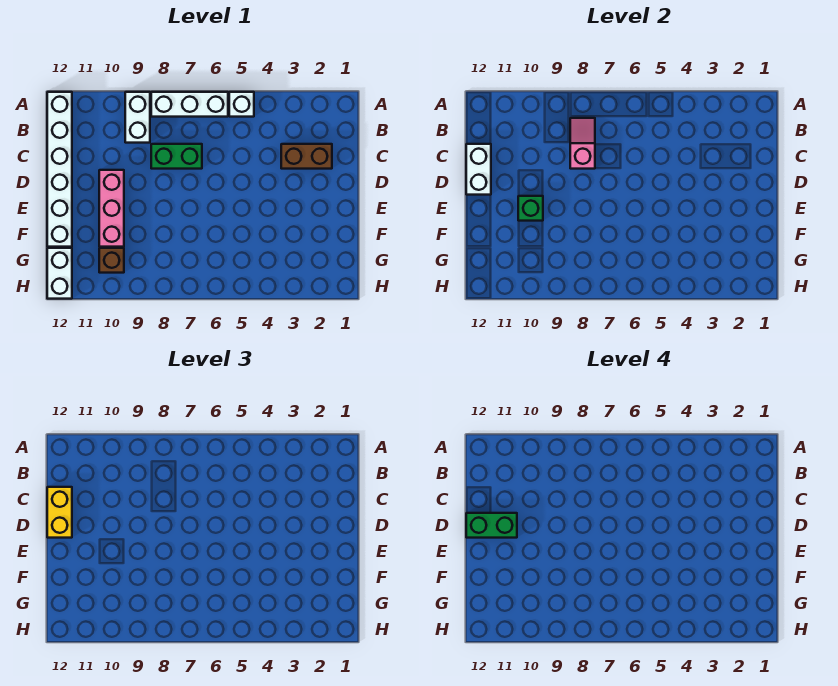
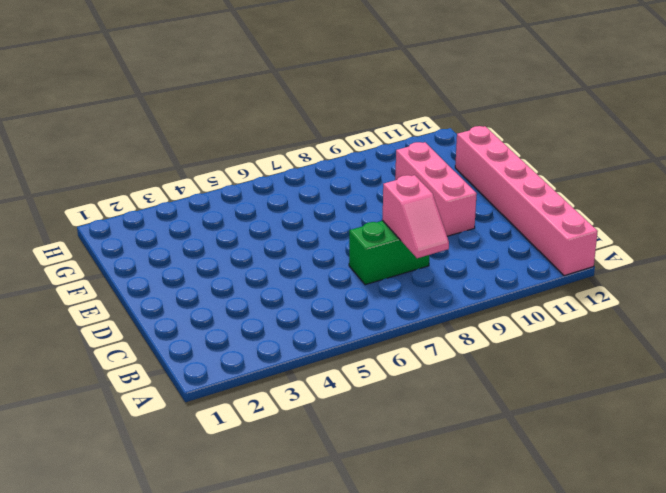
pink brick A12:F12 level 1 -> white brick A12:F12 level 1
none -> white brick A5 level 1
none -> white brick A6:A8 level 1
none -> white brick A9:B9 level 1

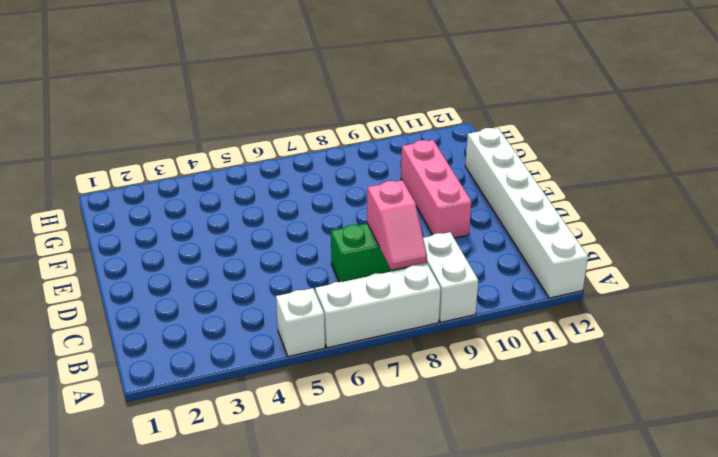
none -> brown brick C2:C3 level 1
none -> brown brick G10 level 1
none -> white brick G12:H12 level 1

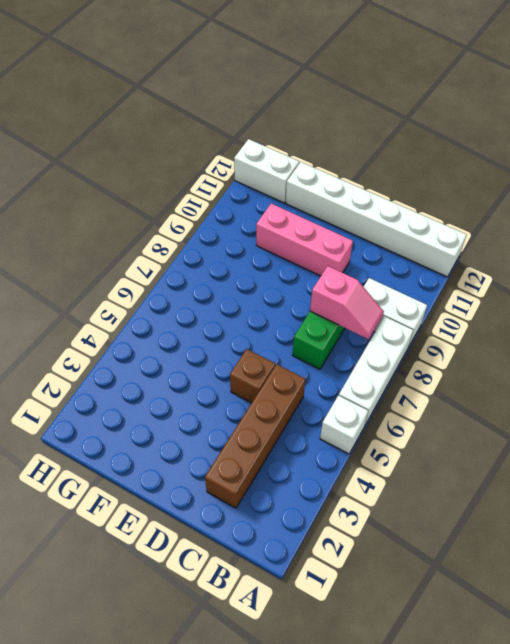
brown brick C2:C5 level 1 -> brown brick C2:C3 level 1
brown brick D5 level 1 -> brown brick G10 level 1
none -> white brick C12:D12 level 2
none -> green brick E10 level 2
none -> yellow brick C12:D12 level 3

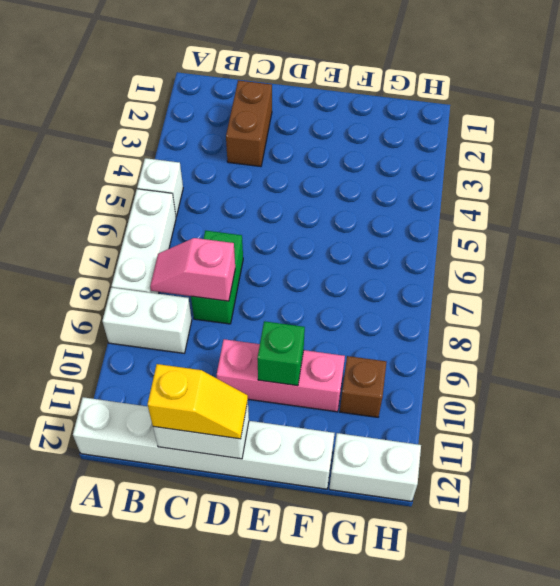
yellow slope C12:D12 level 3 top C -> yellow brick C12:D12 level 3
none -> green brick D11:D12 level 4

